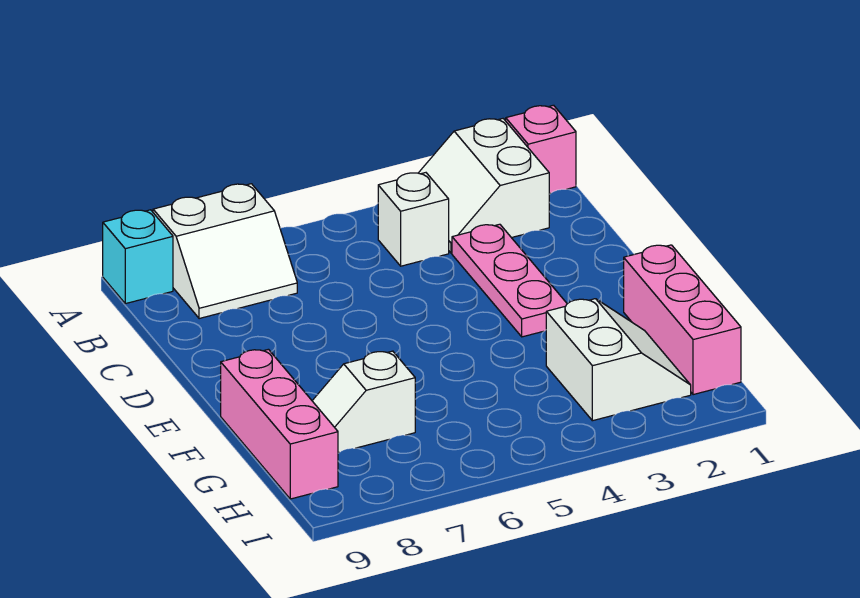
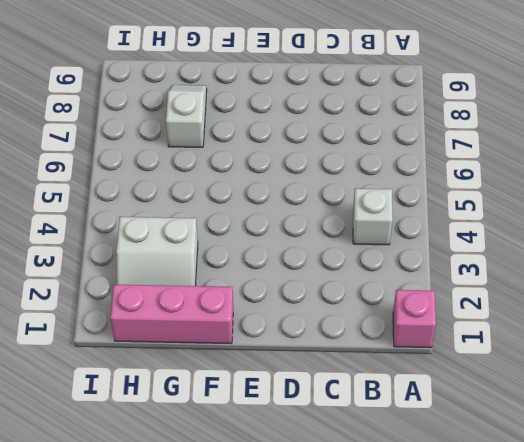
none -> white slope A2:B3 level 1 top 2
none -> white slope A7:B8 level 1 top A

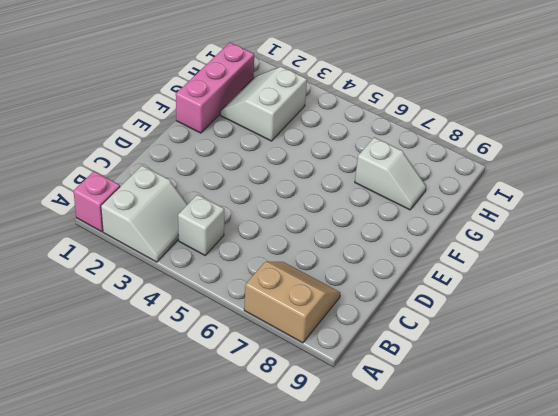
tan slope A7:B8 level 1 top A -> white slope A7:B8 level 1 top A
none -> cyan brick A9 level 1
none -> pink plate C3:E3 level 1

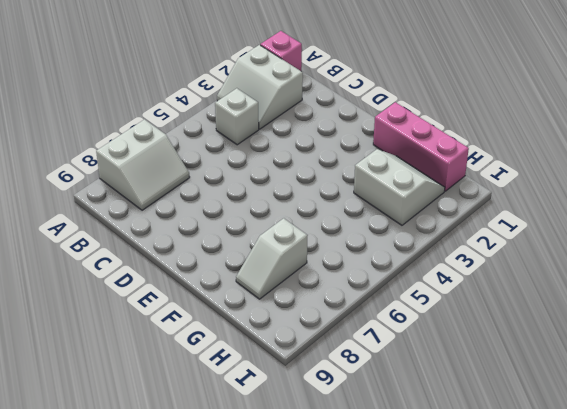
none -> cyan brick A9 level 1
none -> pink plate C3:E3 level 1

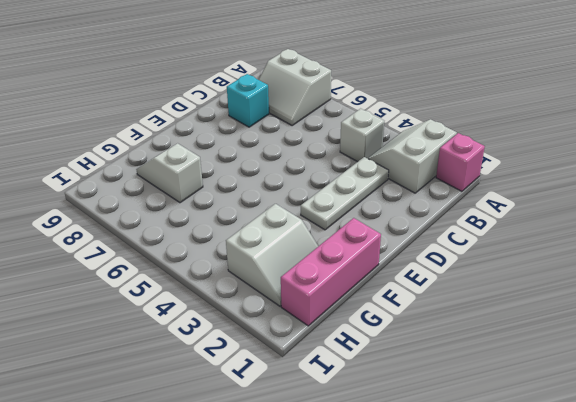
white plate C3:E3 level 1 -> pink plate C3:E3 level 1
cyan brick C8 level 1 -> cyan brick A9 level 1
none -> pink brick F9:H9 level 1

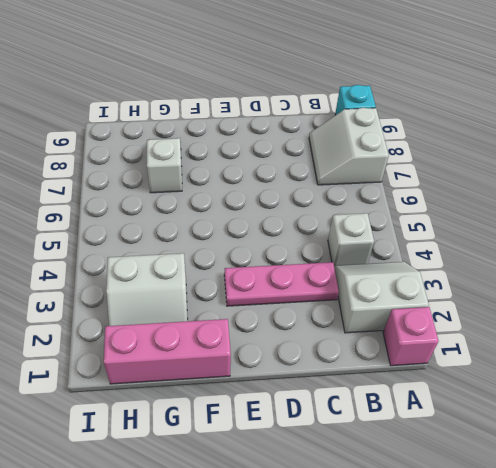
none -> pink brick F9:H9 level 1

